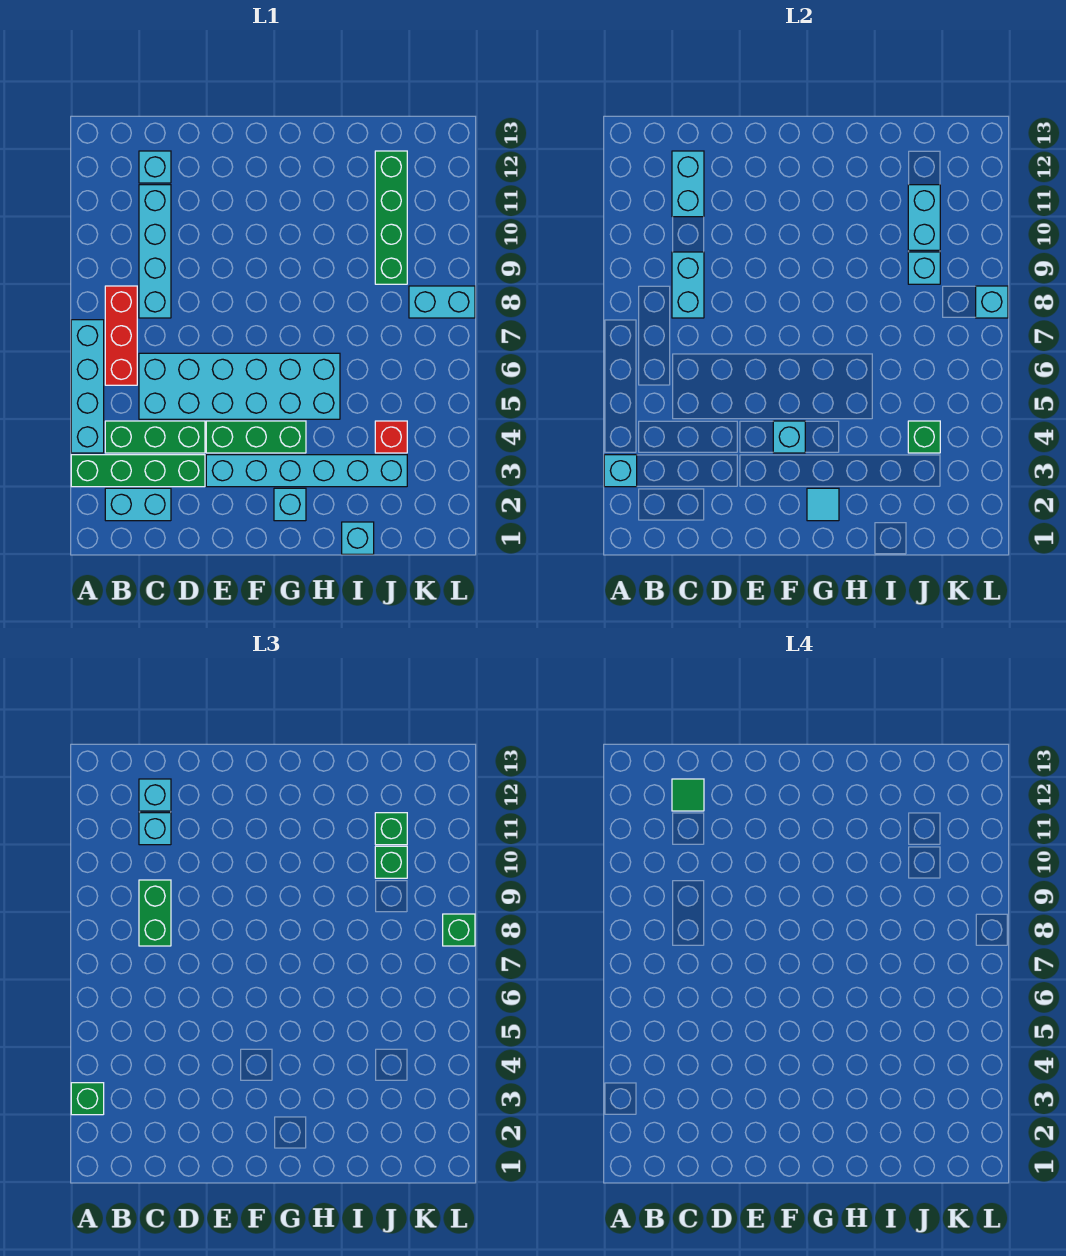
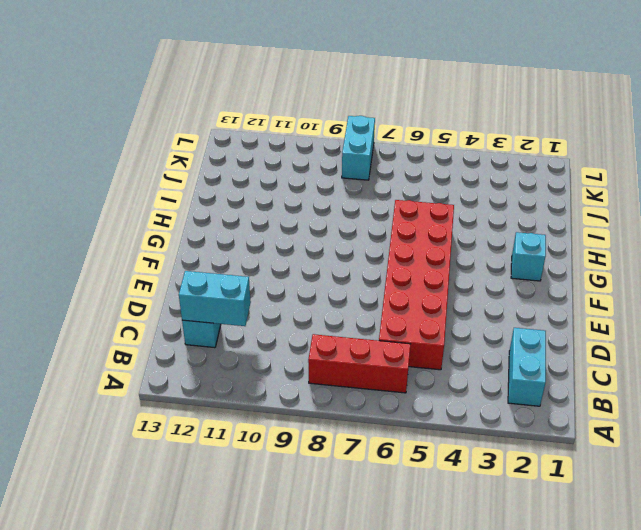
red brick C5:H6 level 1 -> cyan brick C5:H6 level 1
none -> green brick A3:D3 level 1
none -> cyan brick A4:A7 level 1
none -> green brick B4:D4 level 1
none -> cyan brick C8:C11 level 1

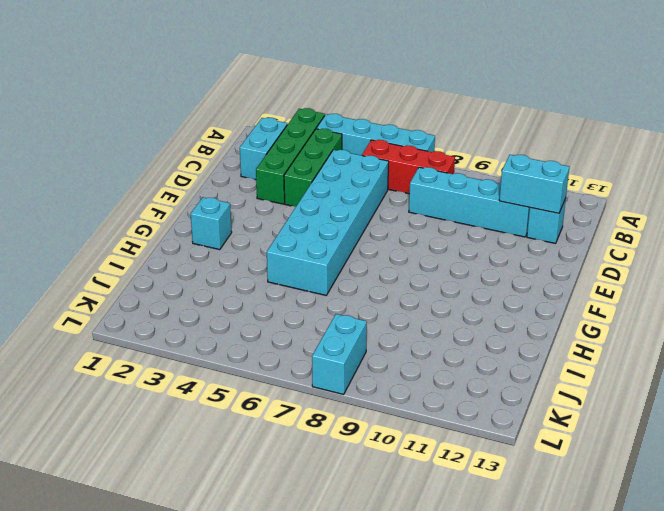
none -> cyan brick E3:J3 level 1
none -> green brick E4:G4 level 1
none -> cyan brick I1 level 1
none -> red brick J4 level 1

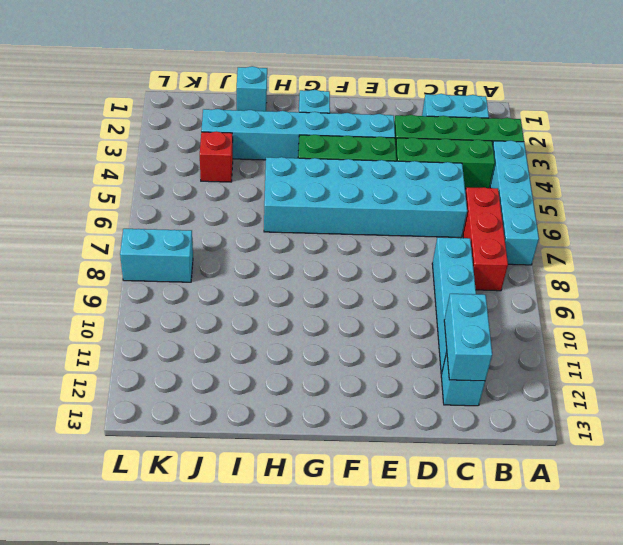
none -> green brick J9:J12 level 1
none -> cyan brick A3 level 2
none -> cyan brick C8:C9 level 2
none -> cyan brick F4 level 2

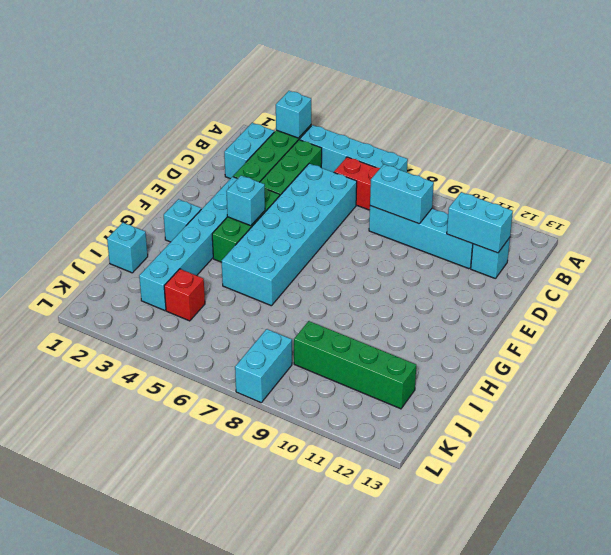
none -> cyan tile G2 level 2
none -> green brick J4 level 2
none -> cyan brick J9 level 2
none -> cyan brick J10:J11 level 2

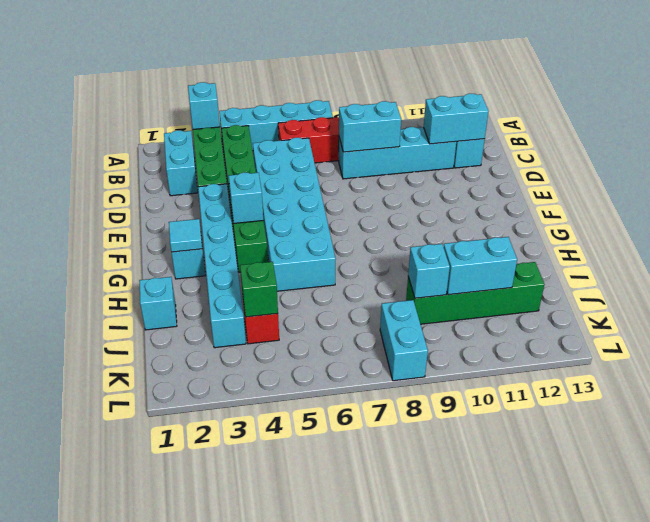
none -> cyan brick L8 level 2
none -> green brick A3 level 3
none -> green brick C8:C9 level 3
none -> cyan brick C11 level 3

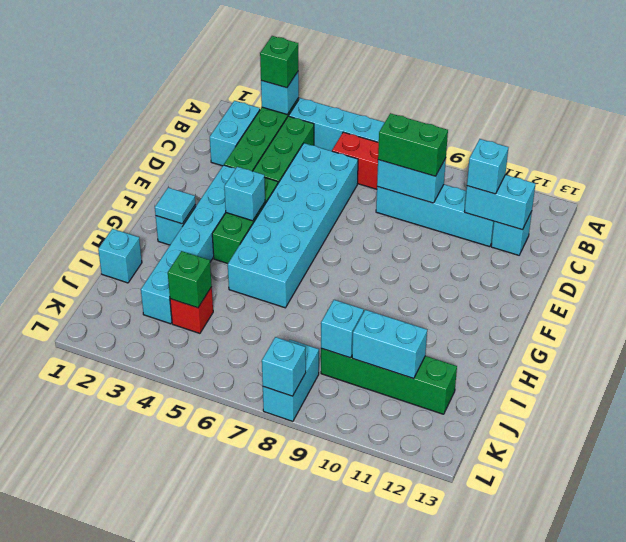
none -> cyan brick C12 level 3
none -> green brick J10 level 3
none -> green brick J11 level 3
none -> green brick L8 level 3

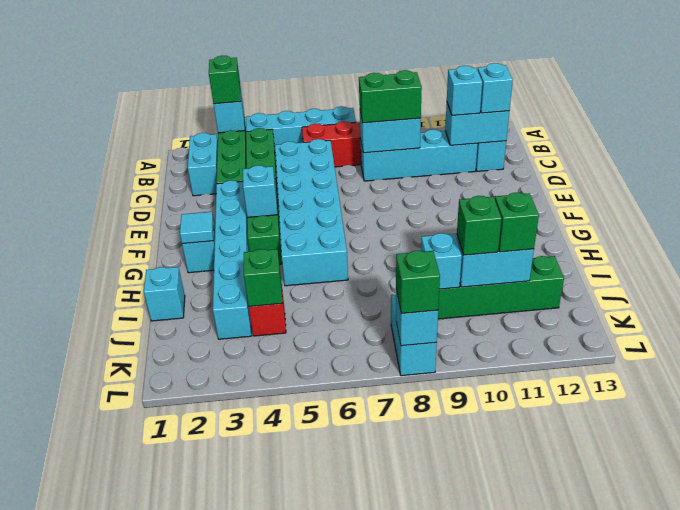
none -> green tile C12 level 4

